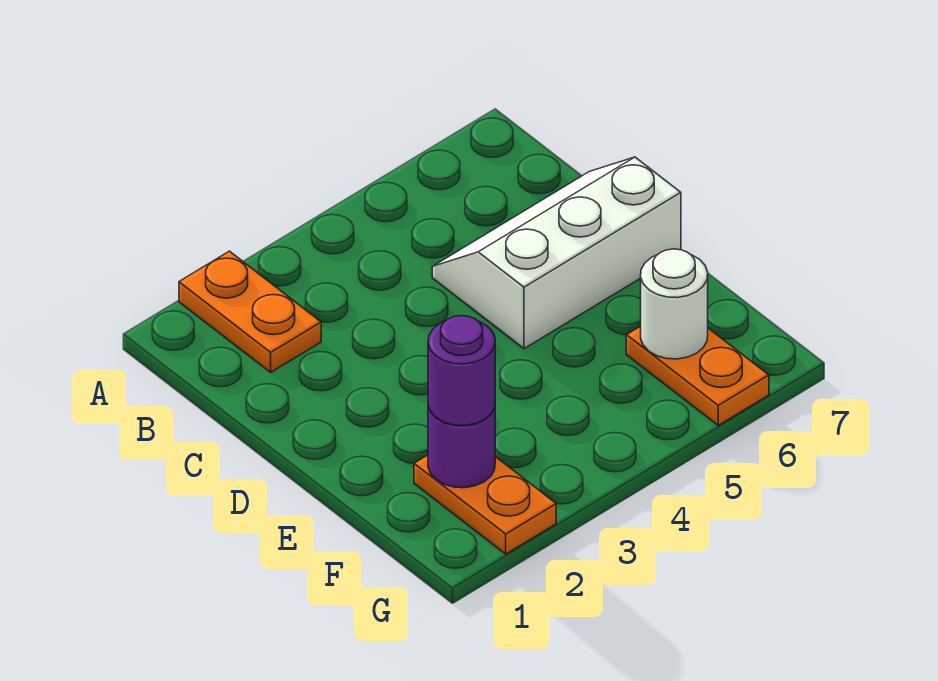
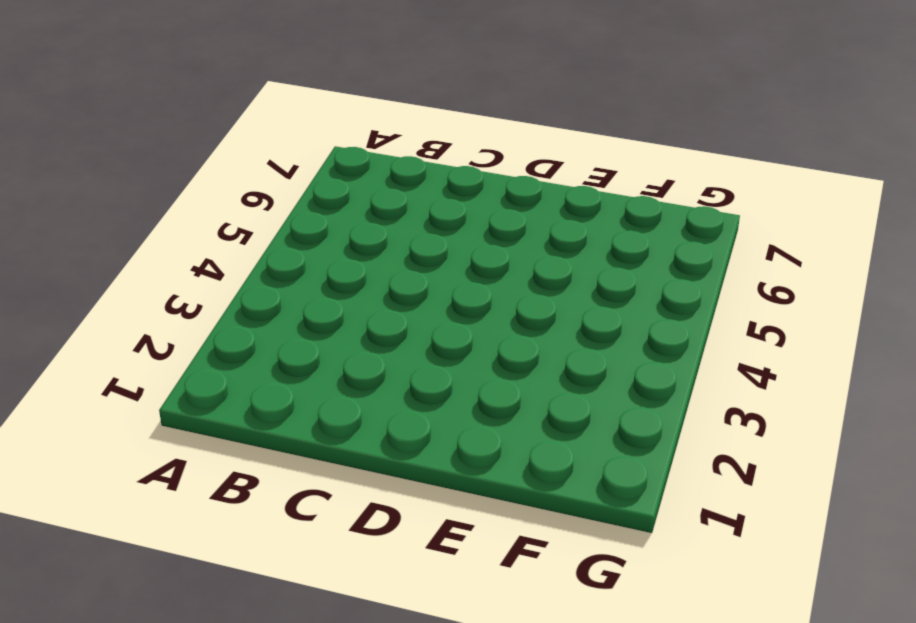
none -> orange plate A2:B2 level 1
none -> white slope C5:D7 level 1 top D

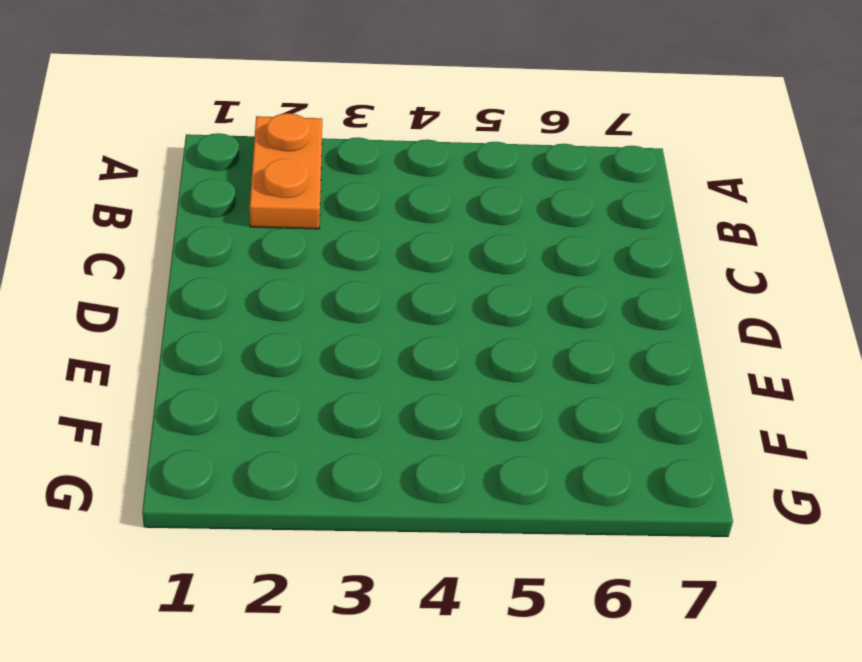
none -> white slope C5:D7 level 1 top D
none -> orange plate F2:G2 level 1

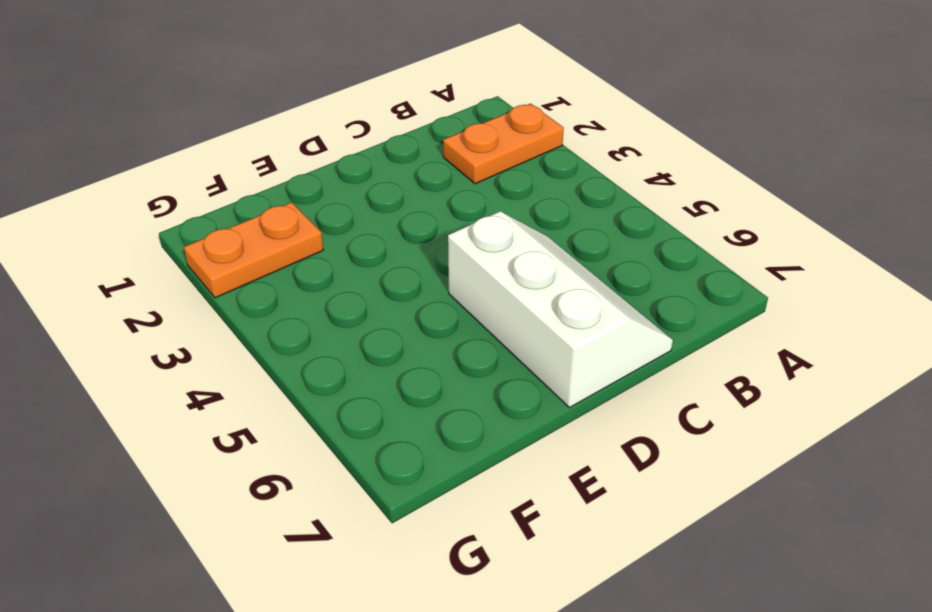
none -> orange plate F6:G6 level 1
none -> purple round brick F2 level 2

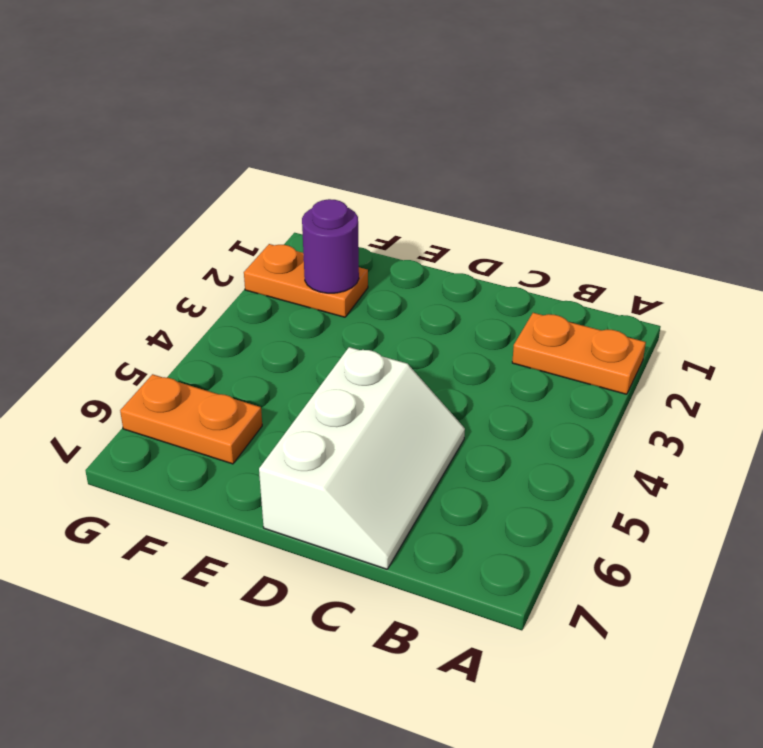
none -> white round brick F6 level 2
none -> purple round brick F2 level 3

